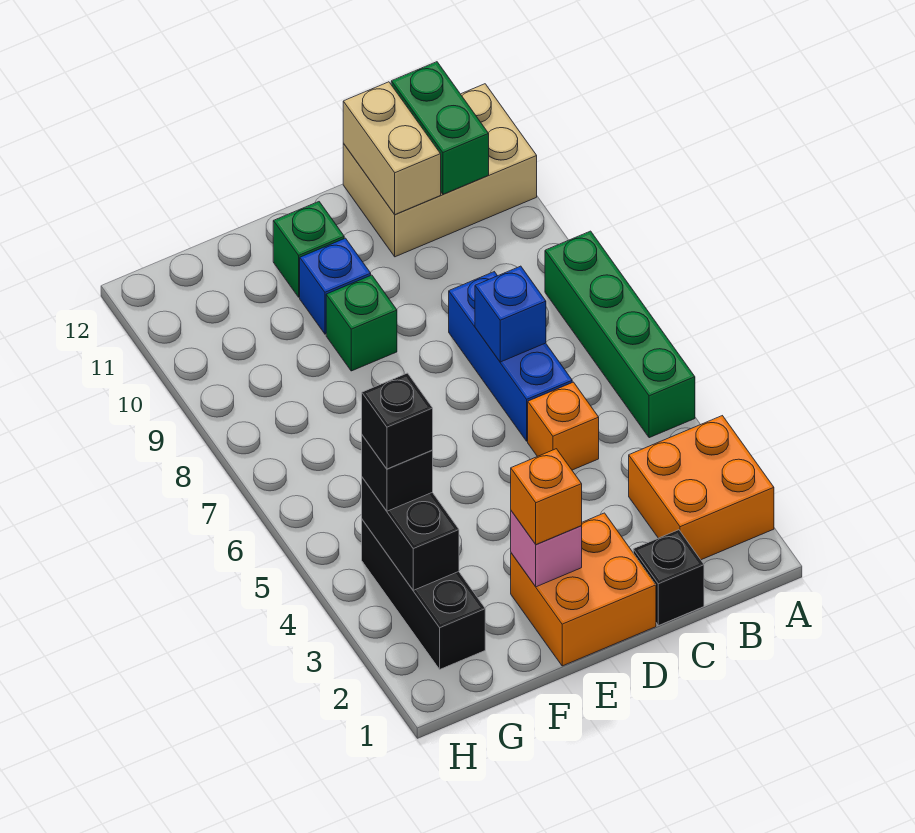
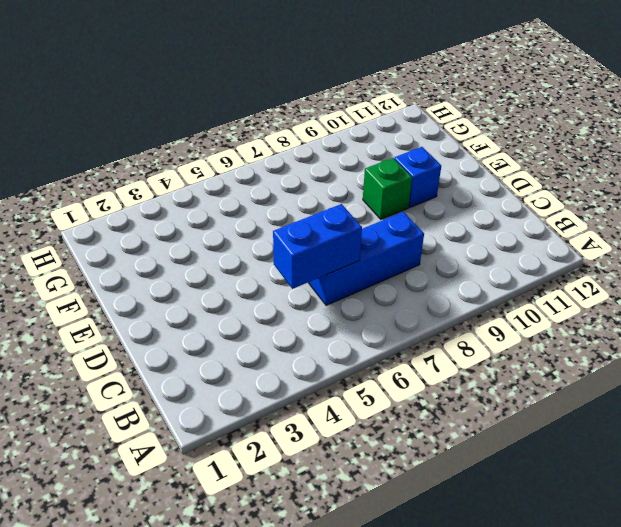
blue brick C5:C6 level 2 -> none
none -> orange brick A2:B3 level 1
none -> green brick A5:A8 level 1
none -> tan brick A11:C12 level 1

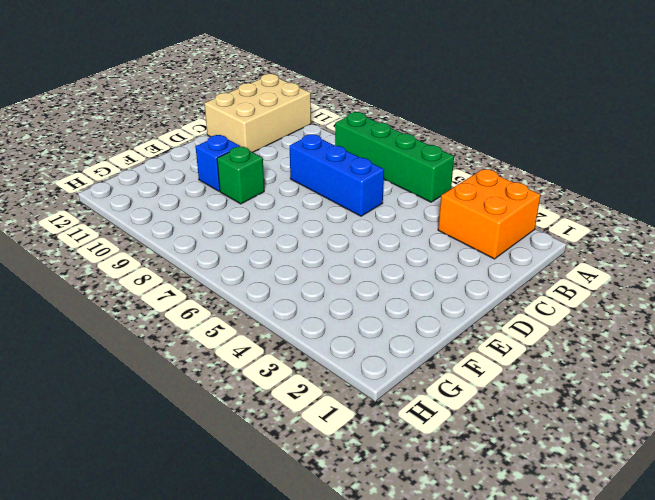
none -> black brick C1 level 1
none -> orange brick C5 level 1
none -> orange brick D1:E2 level 1

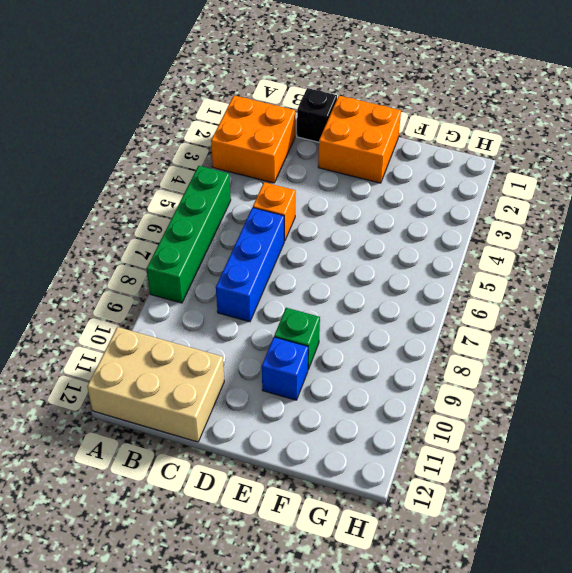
none -> green brick E11 level 1
none -> black brick G2:G4 level 1
none -> green brick B11:B12 level 2

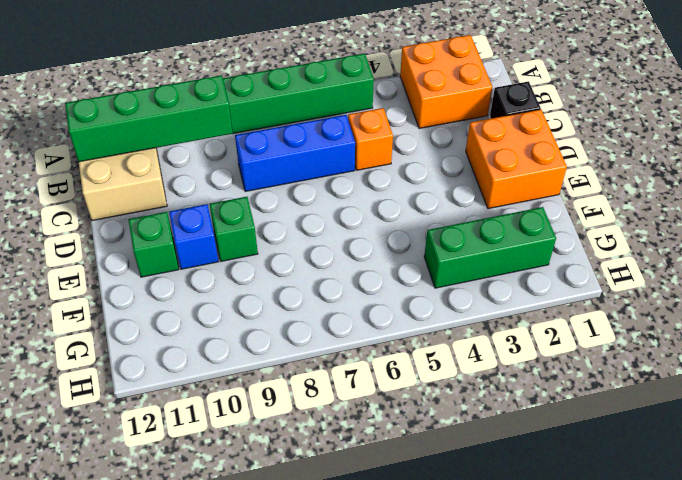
green brick B9:B12 level 2 -> green brick B11:B12 level 2
green brick G2:G4 level 1 -> black brick G2:G4 level 1
none -> blue brick C7 level 2
none -> tan brick C11:C12 level 2
none -> pink brick E2 level 2

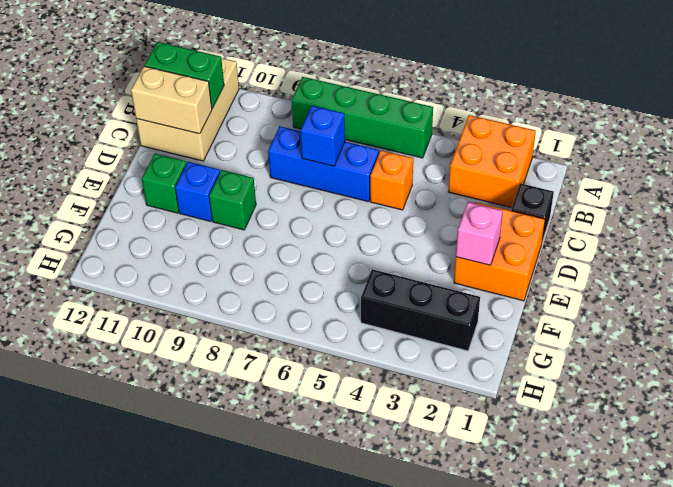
none -> black brick G3:G4 level 2
none -> orange brick E2 level 3
none -> black brick G4 level 3

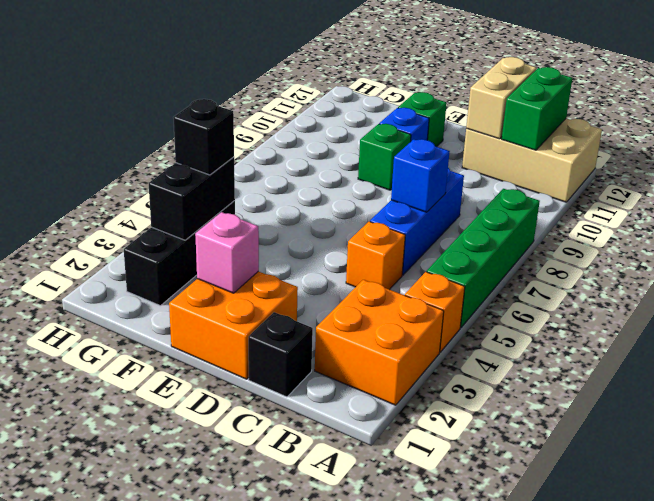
orange brick A4 level 1 -> orange brick E2 level 3
none -> black brick G4 level 4

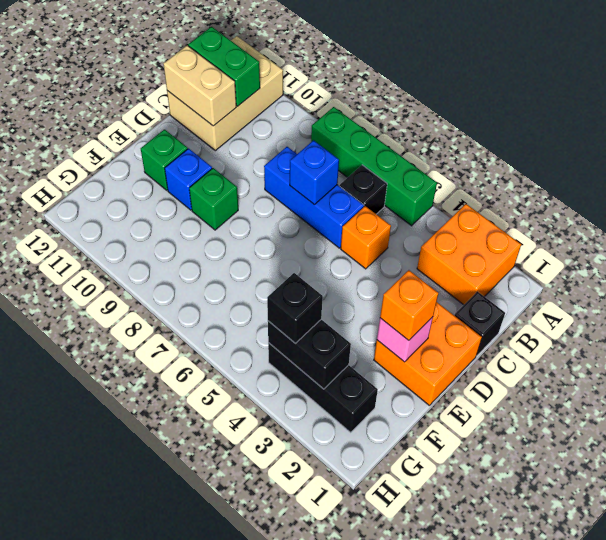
black brick B6 level 1 -> black brick G4 level 4

